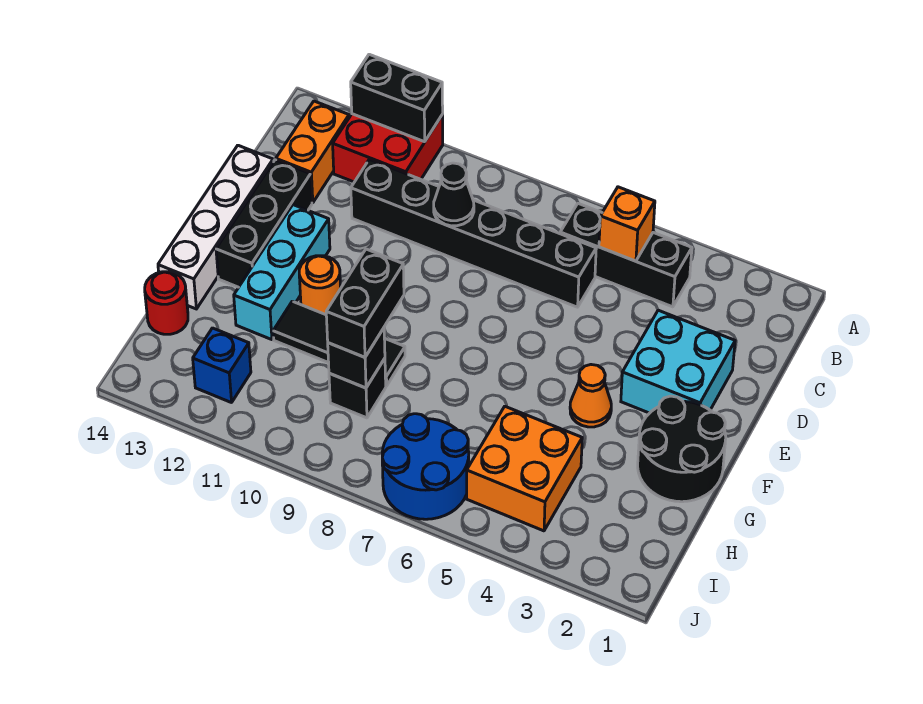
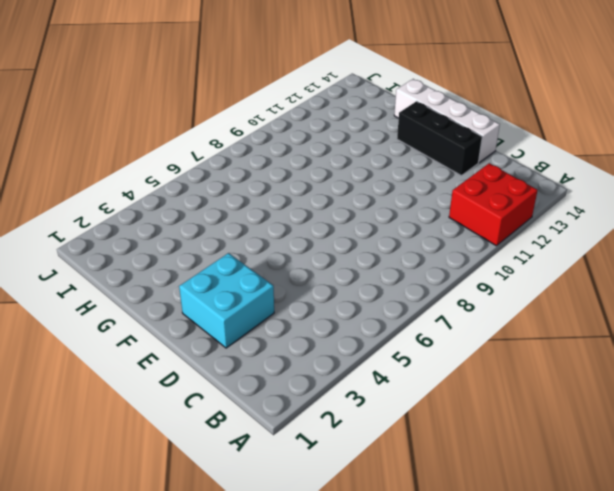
none -> black brick B4:B6 level 1
none -> orange brick B13:C13 level 1
none -> black brick C6:C11 level 1

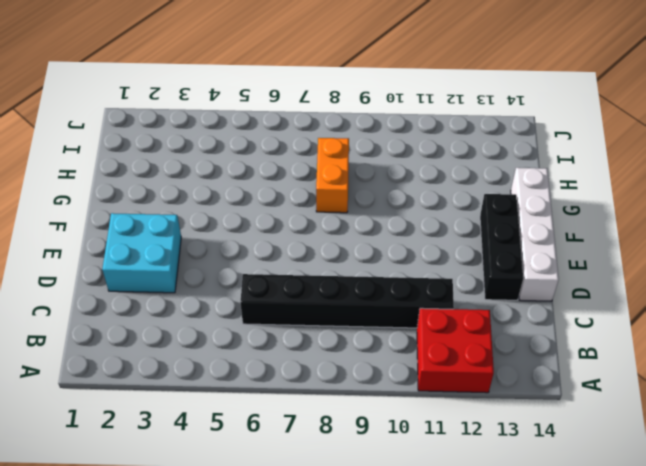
orange brick G8:H8 level 1 -> orange brick B13:C13 level 1
none -> black brick B4:B6 level 1
none -> cyan brick E12:G12 level 1
none -> black round brick F1:G2 level 1

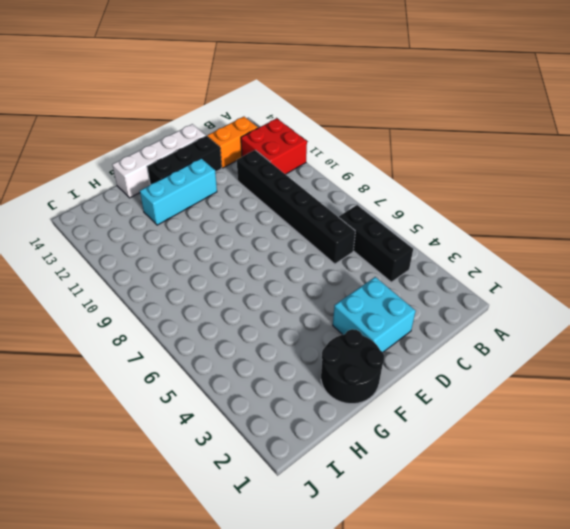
none -> orange cone F4 level 1
none -> orange round brick F11 level 1
none -> black tile G9:G11 level 1

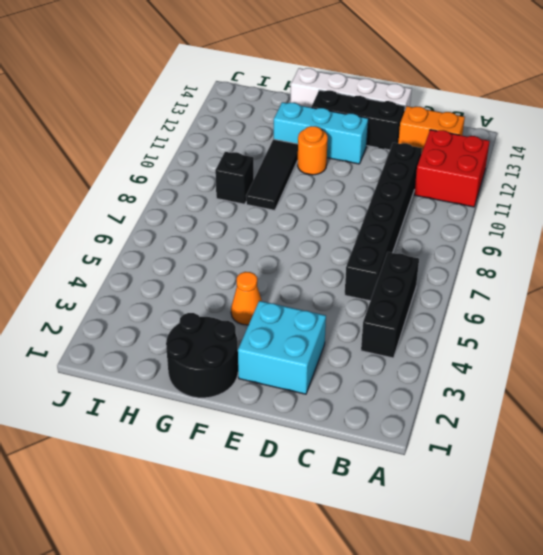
none -> orange brick H4:I5 level 1
none -> red round brick H14 level 1
none -> blue round brick I6:J7 level 1

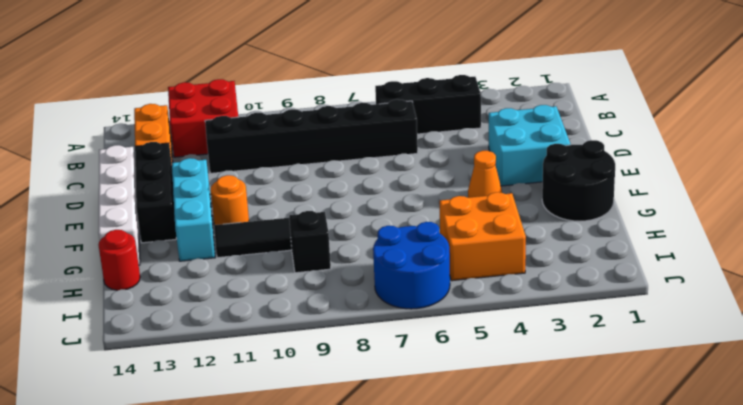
none -> blue brick I12 level 1
none -> black brick A11:A12 level 2
none -> orange brick B5 level 2

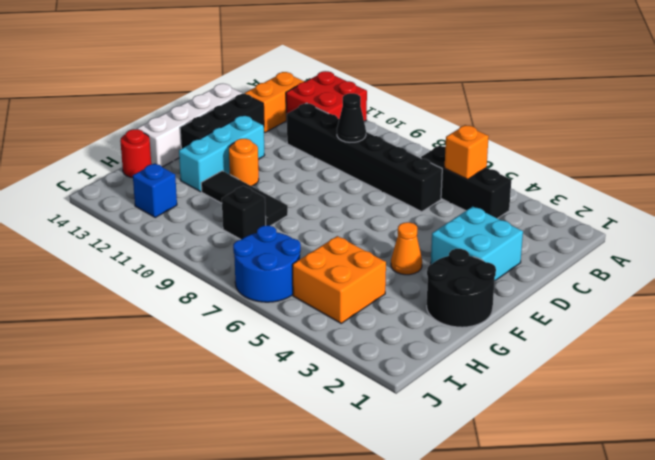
none -> black brick A11:A12 level 2
none -> black brick H9 level 2
none -> black brick G9:H9 level 3

